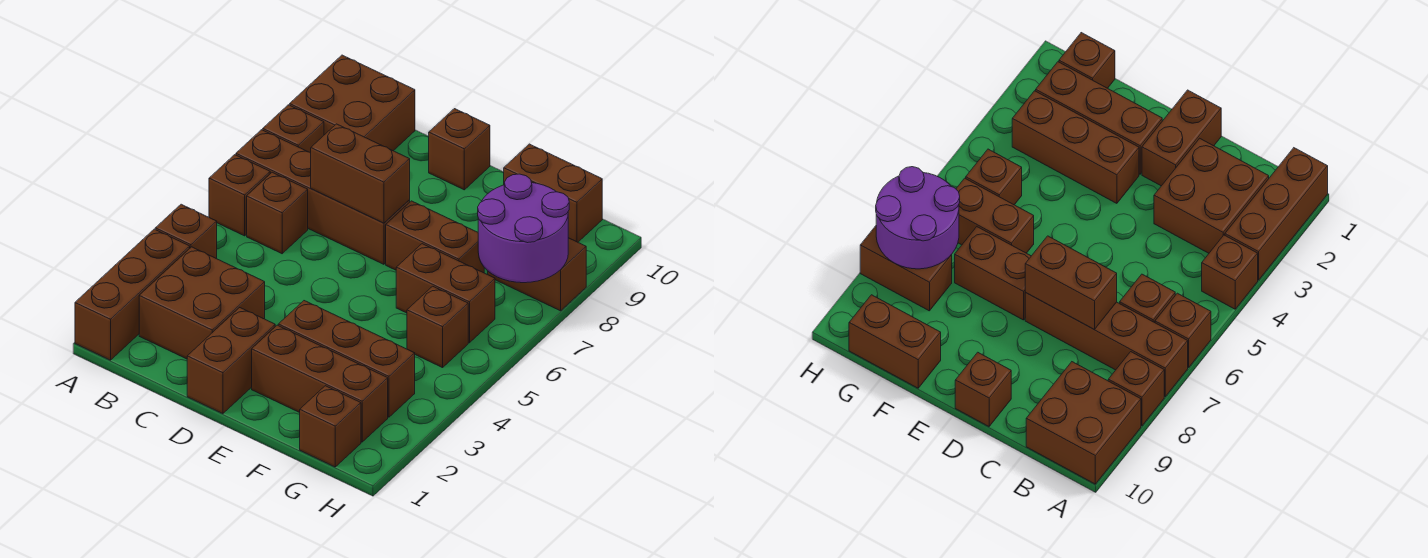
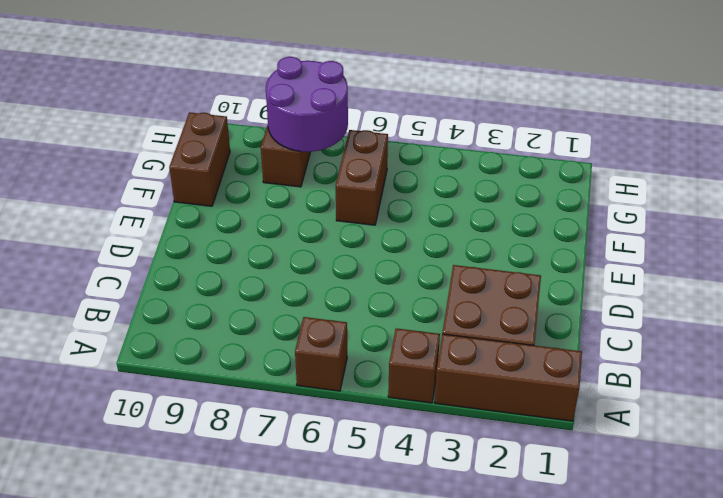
none -> brown brick A7:D7 level 1
none -> brown brick A8 level 1
none -> brown brick A9:B10 level 1

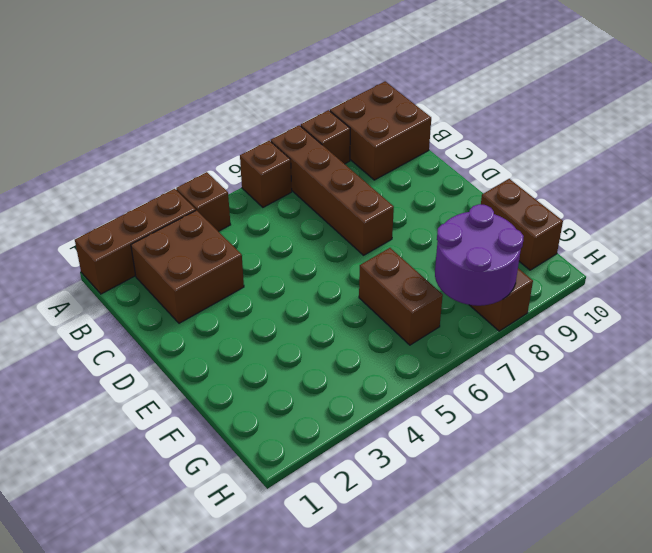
none -> brown brick B6 level 1
none -> brown brick D1:D2 level 1
none -> brown brick D10 level 1

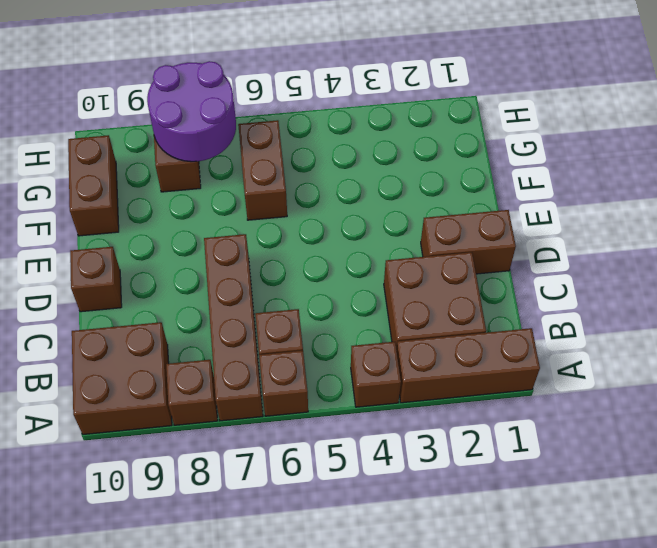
none -> brown brick E2:G2 level 1
none -> brown brick E3:G3 level 1
none -> brown brick E7:F7 level 1

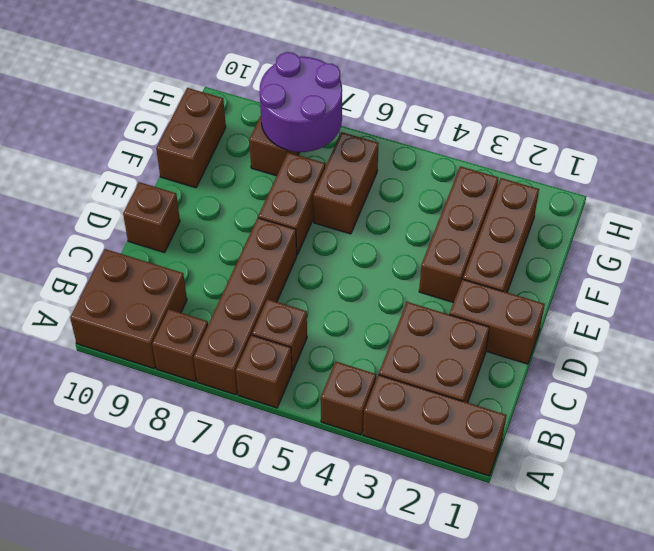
none -> brown brick G1 level 1
none -> brown brick G5 level 1
none -> brown brick C7:D7 level 2

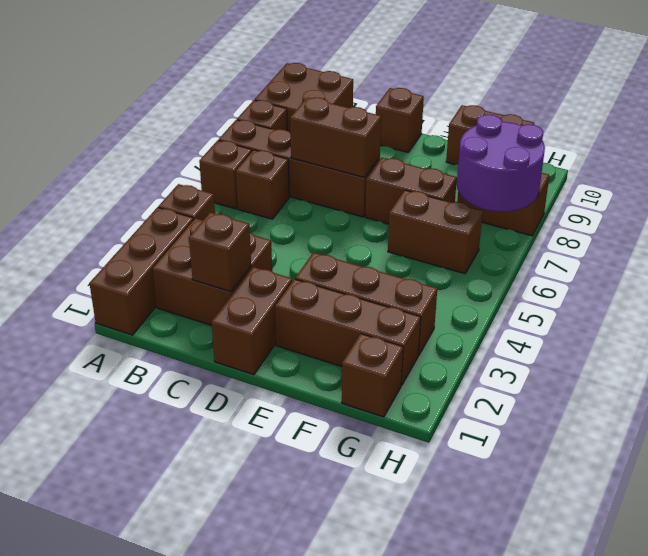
brown brick C2 level 2 -> brown brick G5 level 1

